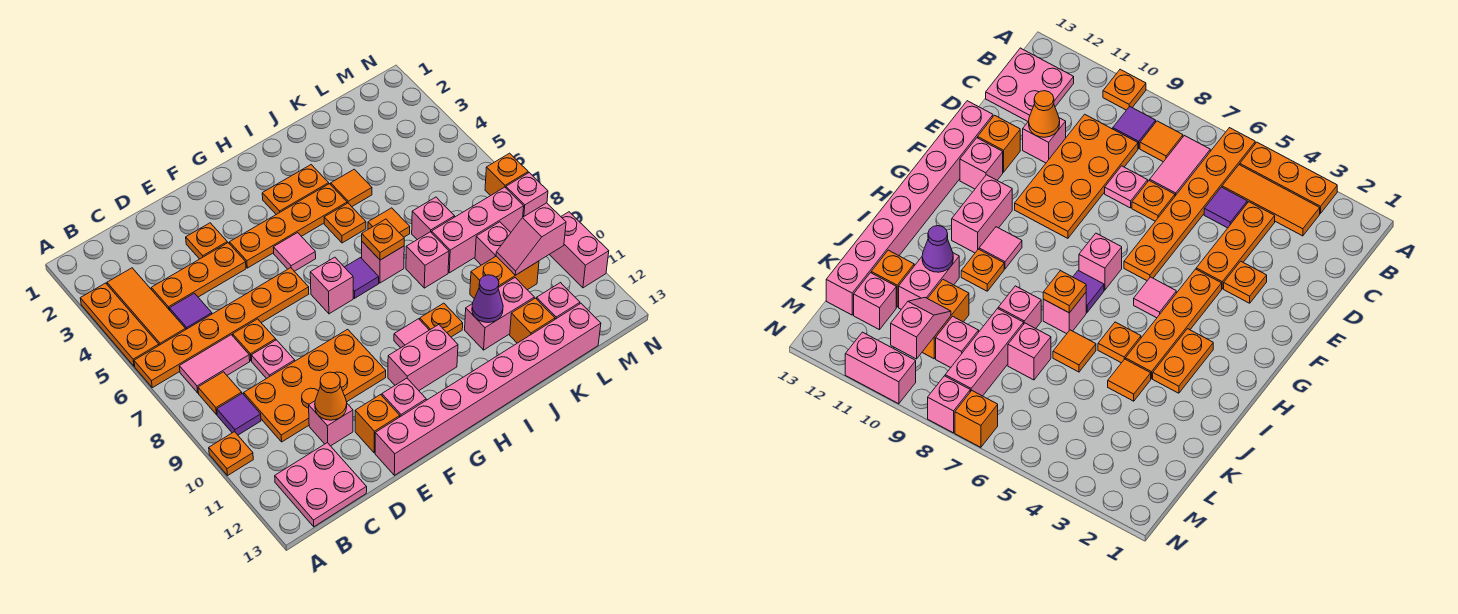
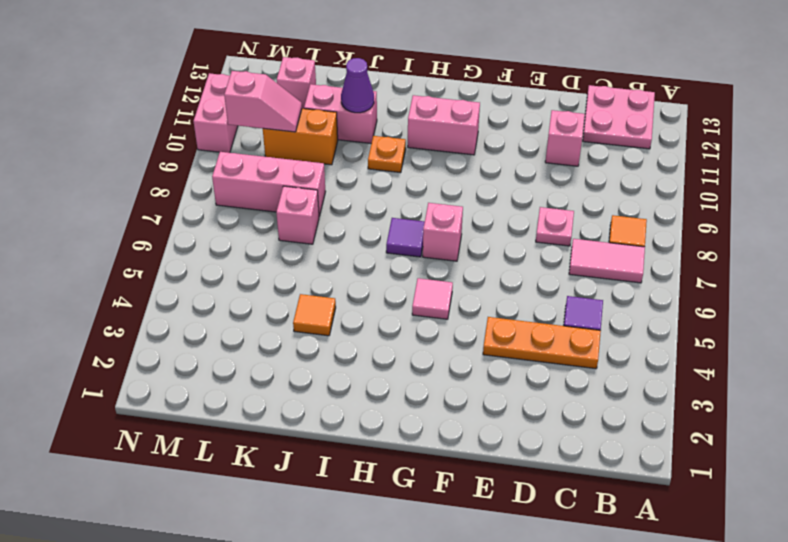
none -> orange plate A3:A5 level 1
none -> orange plate A6:F6 level 1
none -> orange plate A10 level 1
none -> orange tile B3:B5 level 1

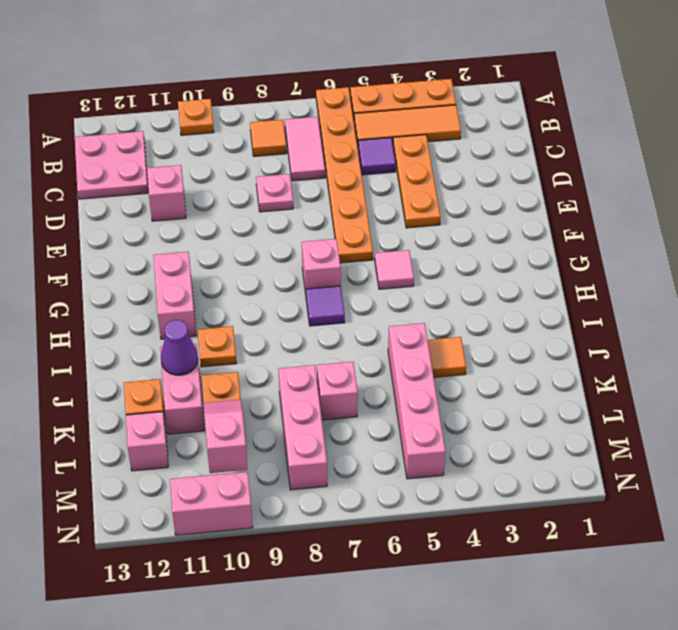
pink brick J5:M5 level 1 -> none
none -> purple tile B9 level 1
none -> orange plate C9:F10 level 1
none -> orange plate D7 level 1
none -> orange plate E3 level 1

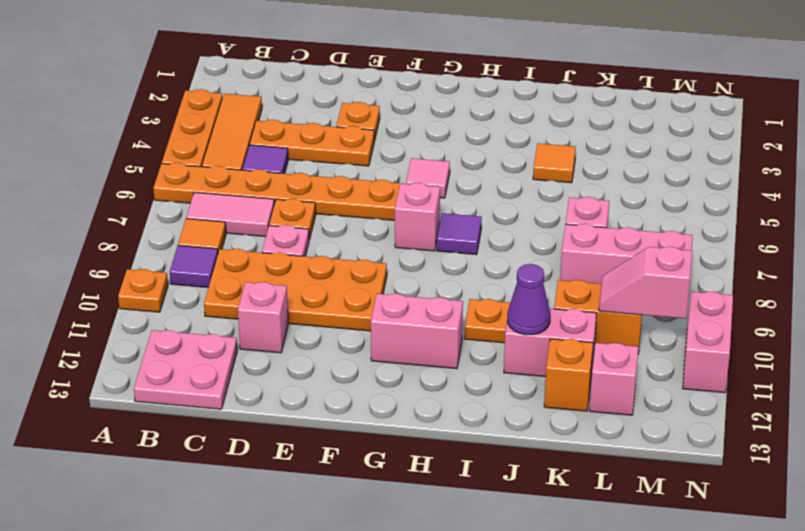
none -> orange brick E12 level 1
none -> pink brick E13:L13 level 1
none -> orange plate F4:I4 level 1
none -> pink brick F12 level 1

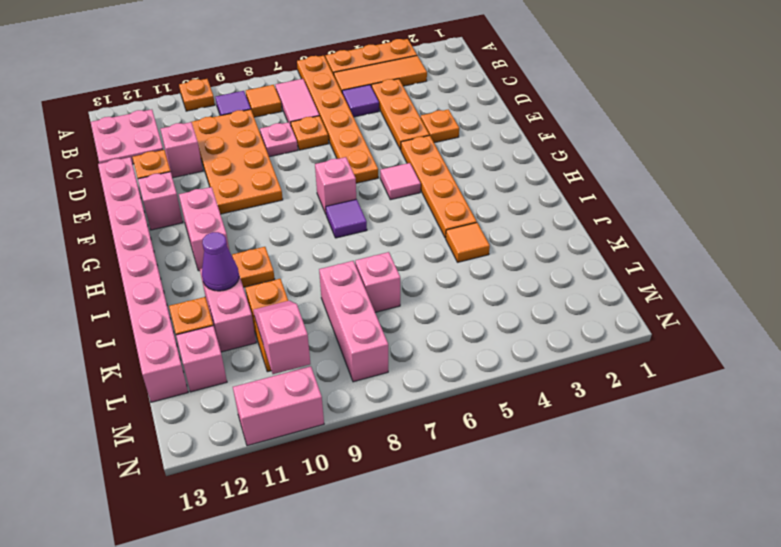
none -> orange plate H3:I3 level 1
none -> pink tile H10 level 1
none -> orange plate I5 level 1
none -> pink brick I7 level 1

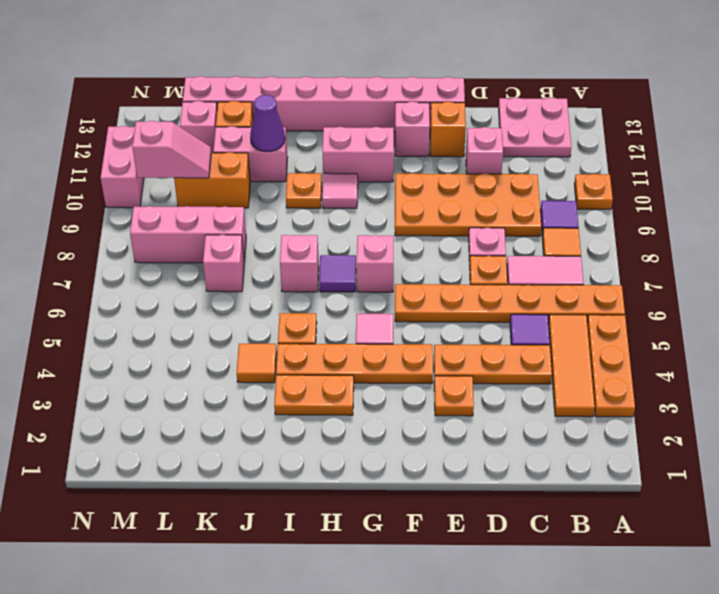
none -> orange tile J6 level 1
none -> pink brick J8 level 1
none -> pink brick L9 level 1
none -> orange brick N7 level 1

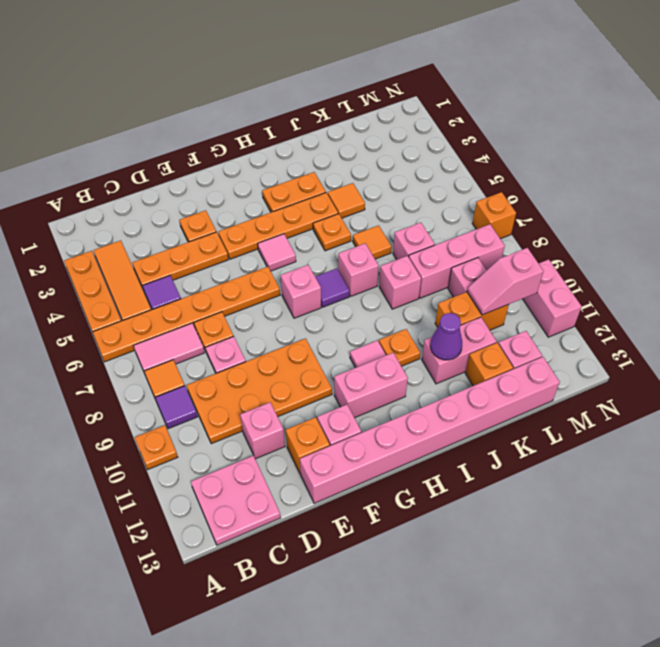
none -> pink brick N8 level 1
none -> orange cone D11 level 2
none -> orange plate I7 level 2

